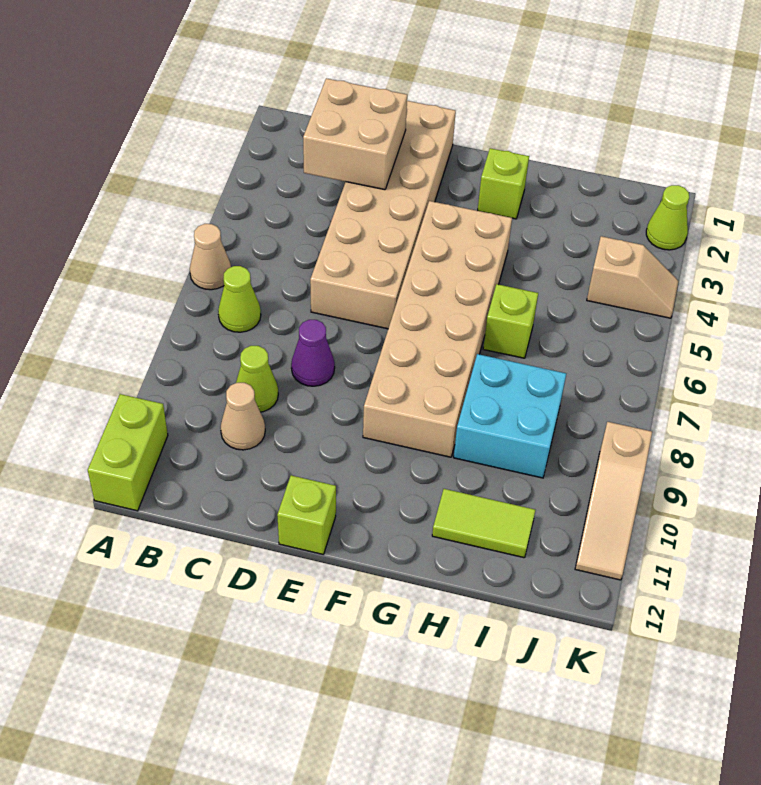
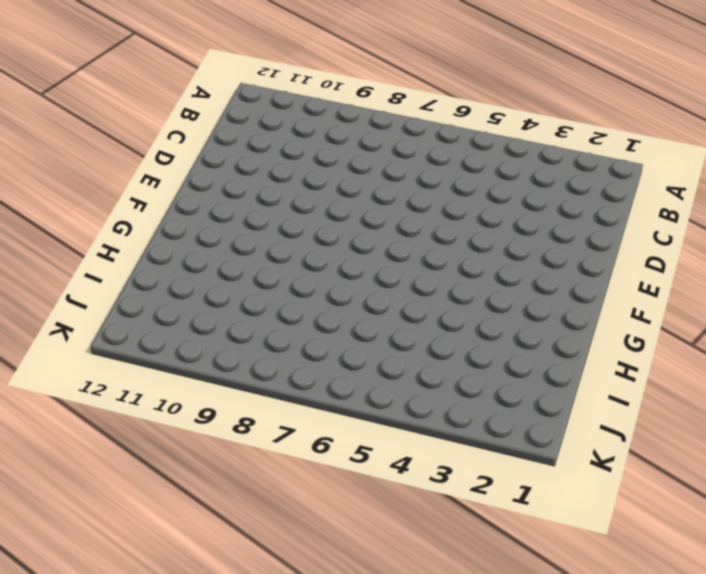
none -> tan cone A6 level 1
none -> lime brick A11:A12 level 1
none -> lime cone B7 level 1

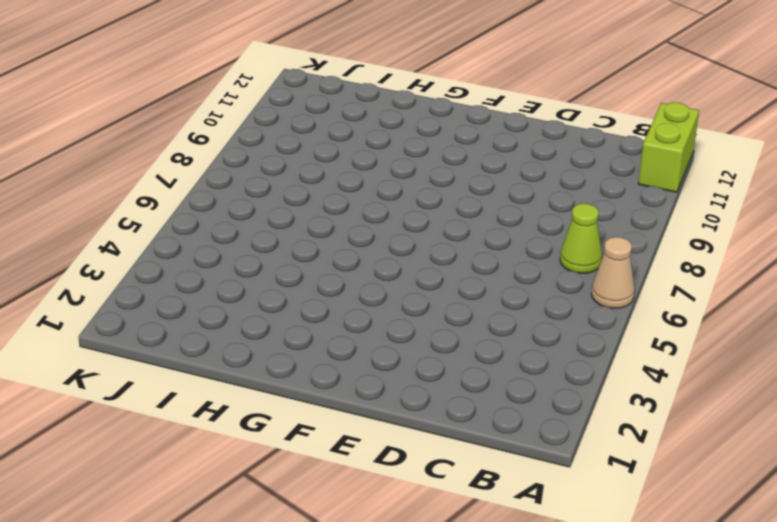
none -> lime cone C9 level 1
none -> tan cone C10 level 1
none -> tan brick D1:E6 level 1

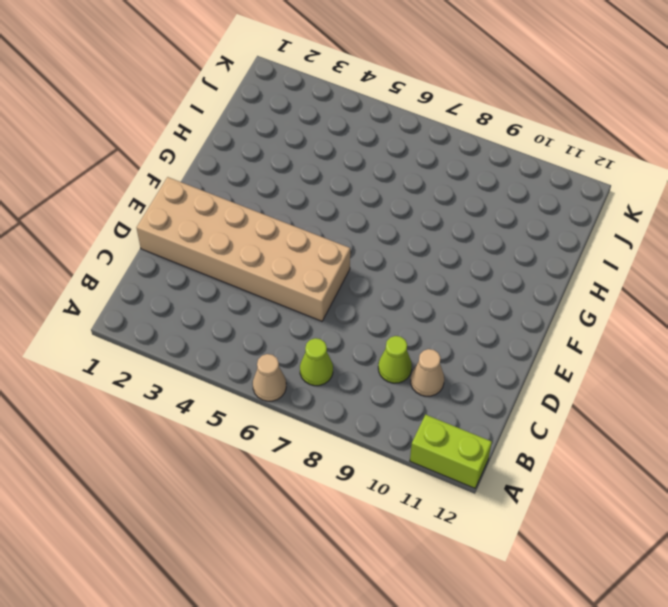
none -> purple cone D8 level 1
none -> lime brick E12 level 1
none -> tan brick F4:G9 level 1

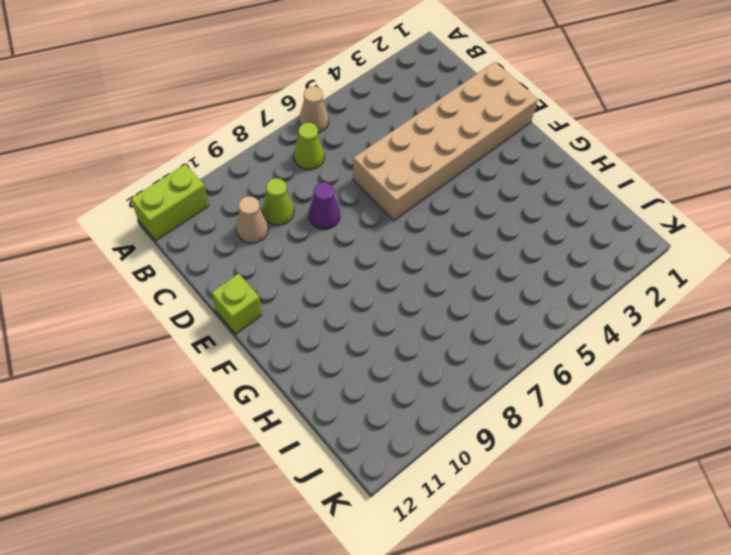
none -> tan brick F4:G9 level 1
none -> lime brick G2 level 1
none -> lime brick H6 level 1

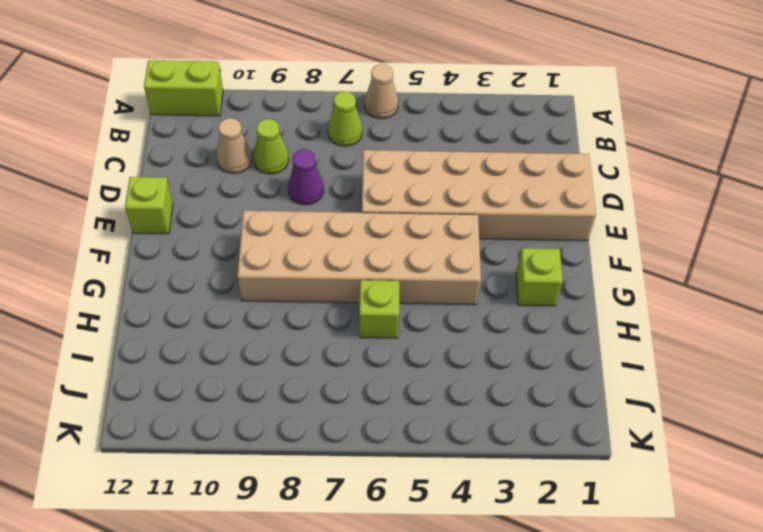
none -> cyan brick H8:I9 level 1
none -> lime tile H11:I11 level 1
none -> tan slope J4:K4 level 1 top J

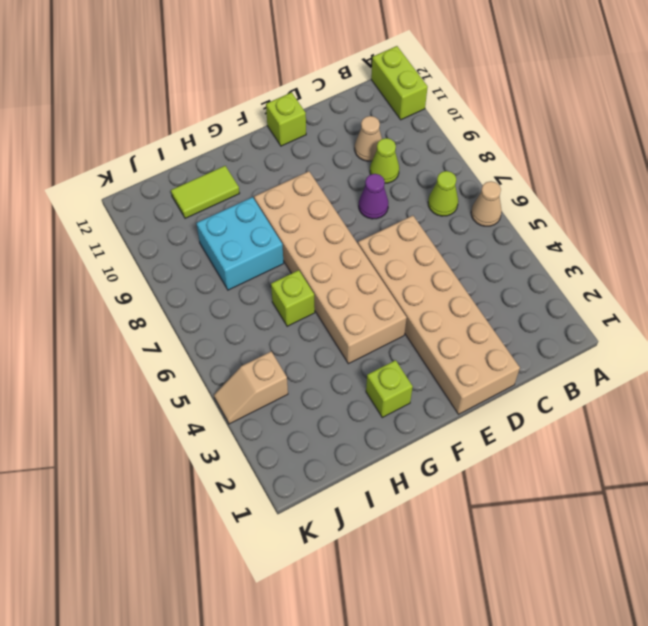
none -> lime cone K2 level 1
none -> tan slope K9:K11 level 1 top 9
none -> tan brick C2:D3 level 2

